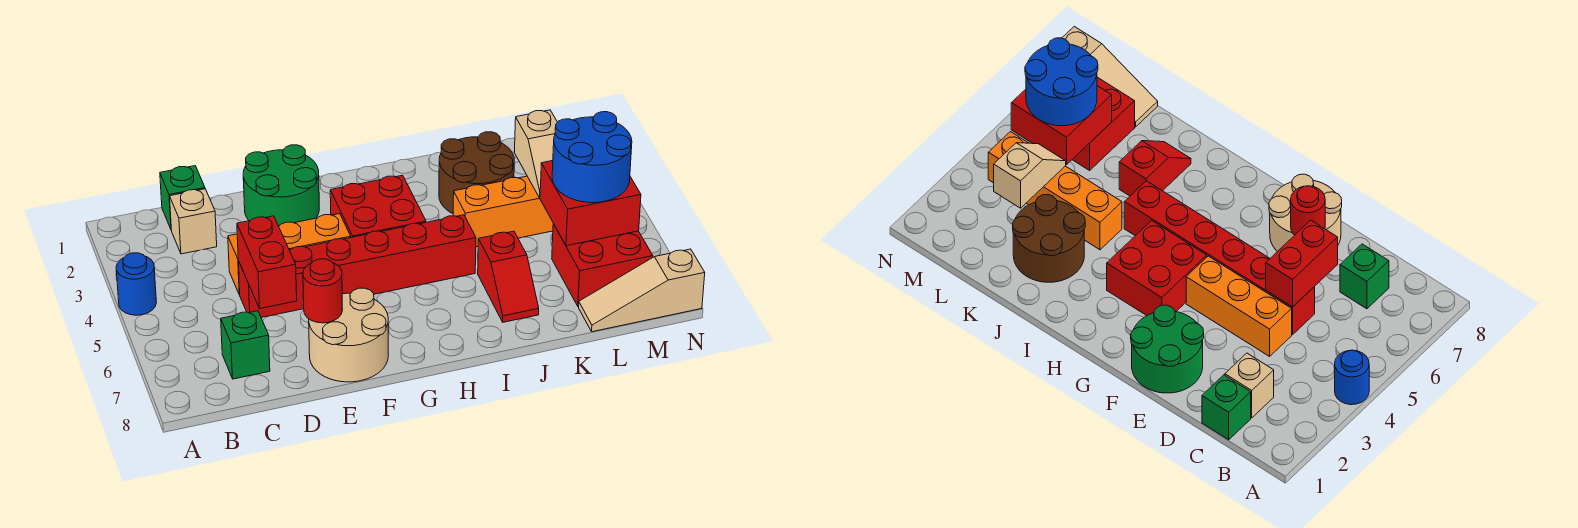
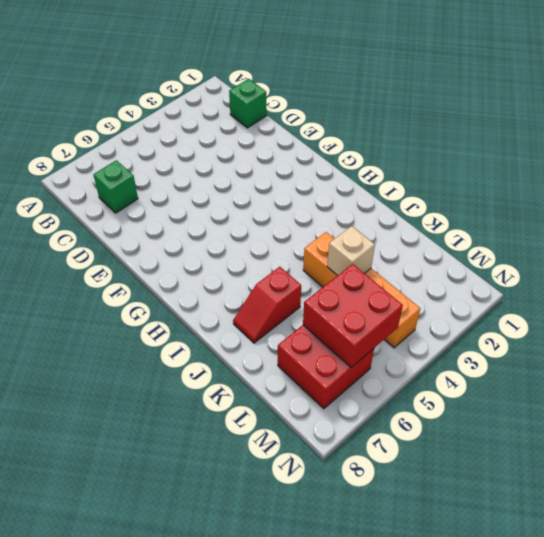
tan brick K4 level 2 -> tan brick C2 level 1
none -> blue round brick A4 level 1
none -> orange brick D4:F4 level 1
none -> red brick D5:I5 level 1

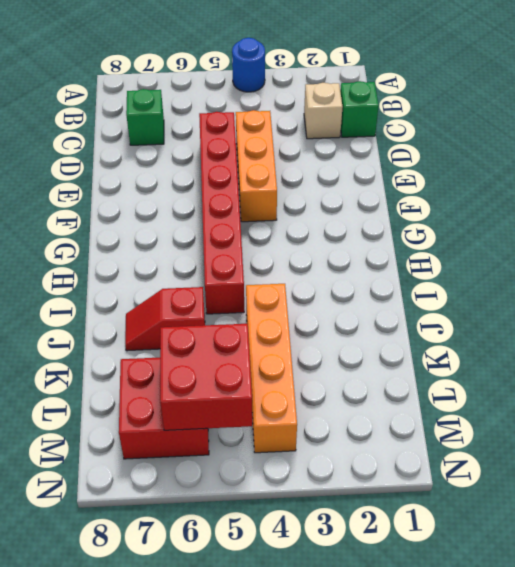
none -> green round brick E1:F2 level 1
none -> tan round brick E7:F8 level 1
none -> red brick G3:H4 level 1

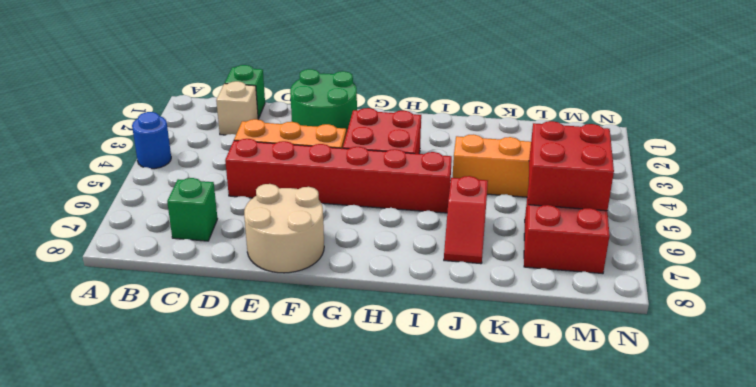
none -> brown round brick J2:K3 level 1
none -> tan slope L8:N8 level 1 top N
none -> red brick D5:D6 level 2

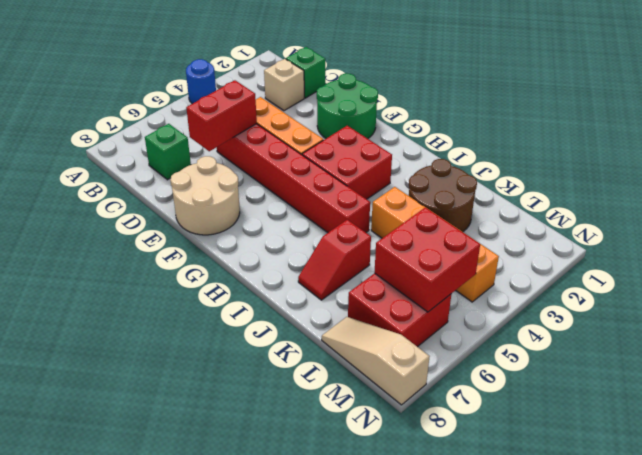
none -> red round brick E7 level 2
none -> tan slope L3:L4 level 2 top 3
none -> blue round brick L5:M6 level 3

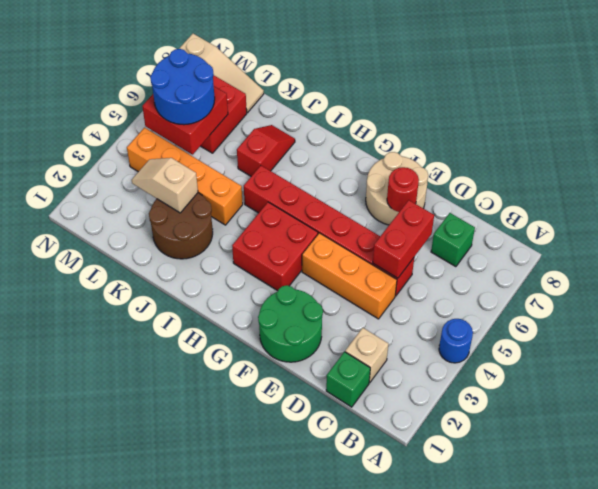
tan slope K3:L3 level 2 top K -> tan slope L3:L4 level 2 top 3

